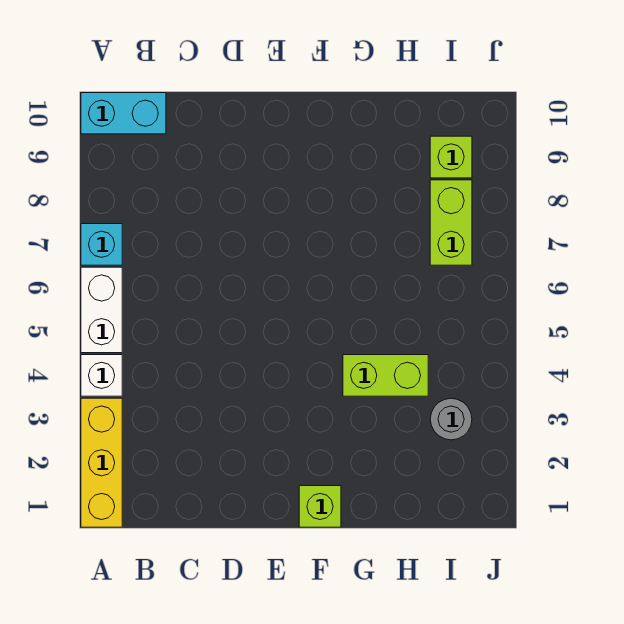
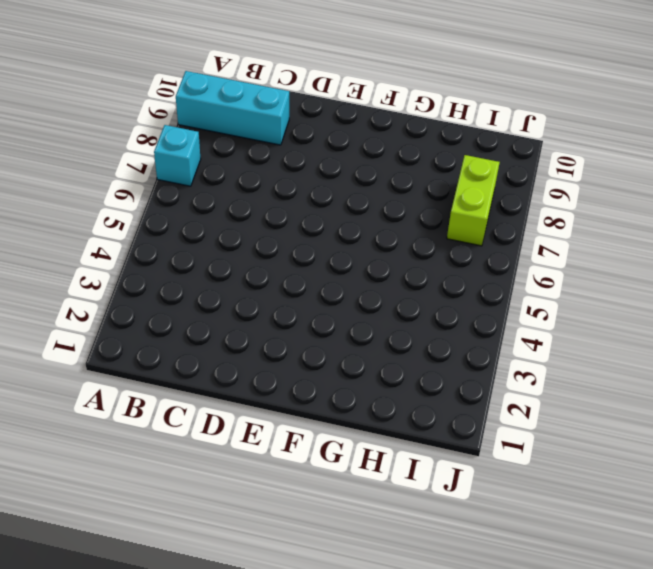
cyan brick A9:C9 level 1 -> none
none -> yellow brick A1:A3 level 1
none -> white brick A4 level 1

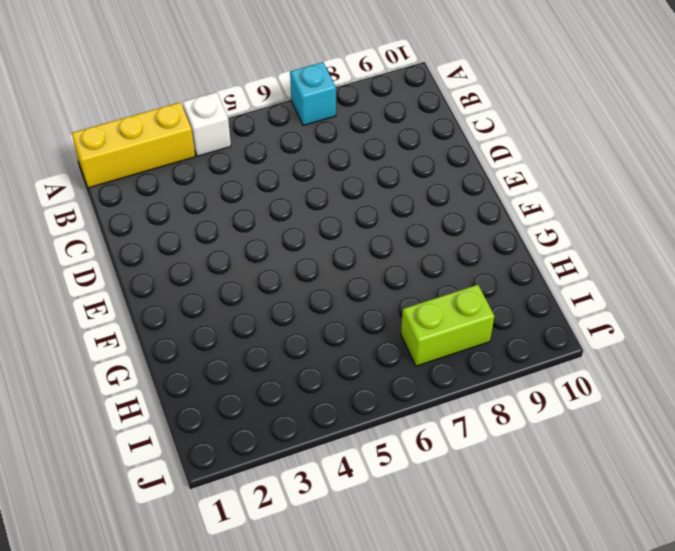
none -> white brick A5:A6 level 1
none -> cyan brick A10:B10 level 1

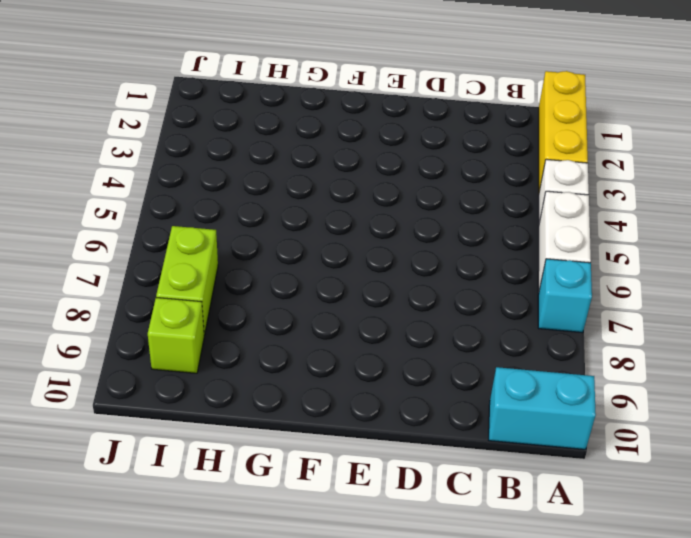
none -> lime brick F1 level 1
none -> lime brick G4:H4 level 1

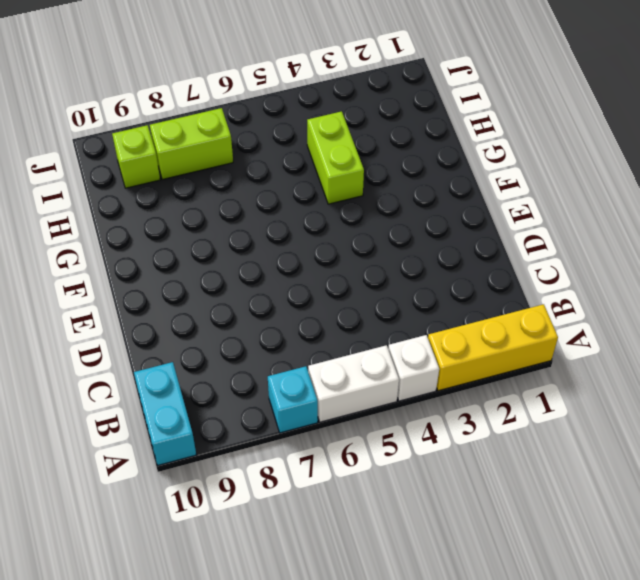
none -> lime brick F1 level 1
none -> grey round brick I3 level 1

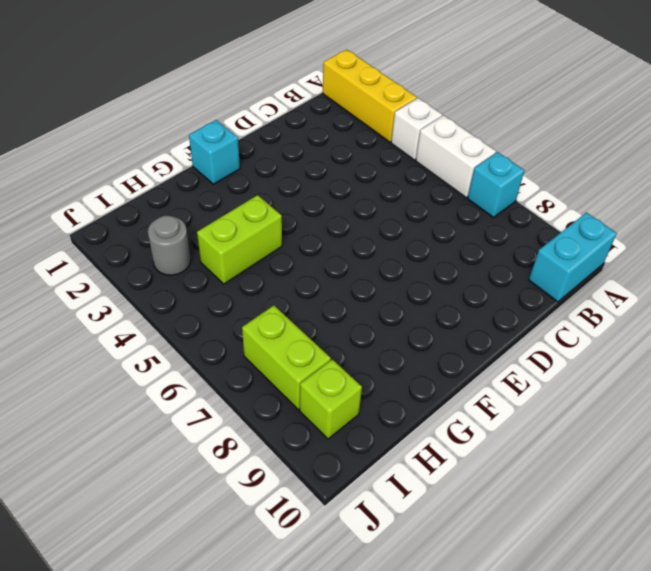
cyan brick F1 level 1 -> lime brick F1 level 1

